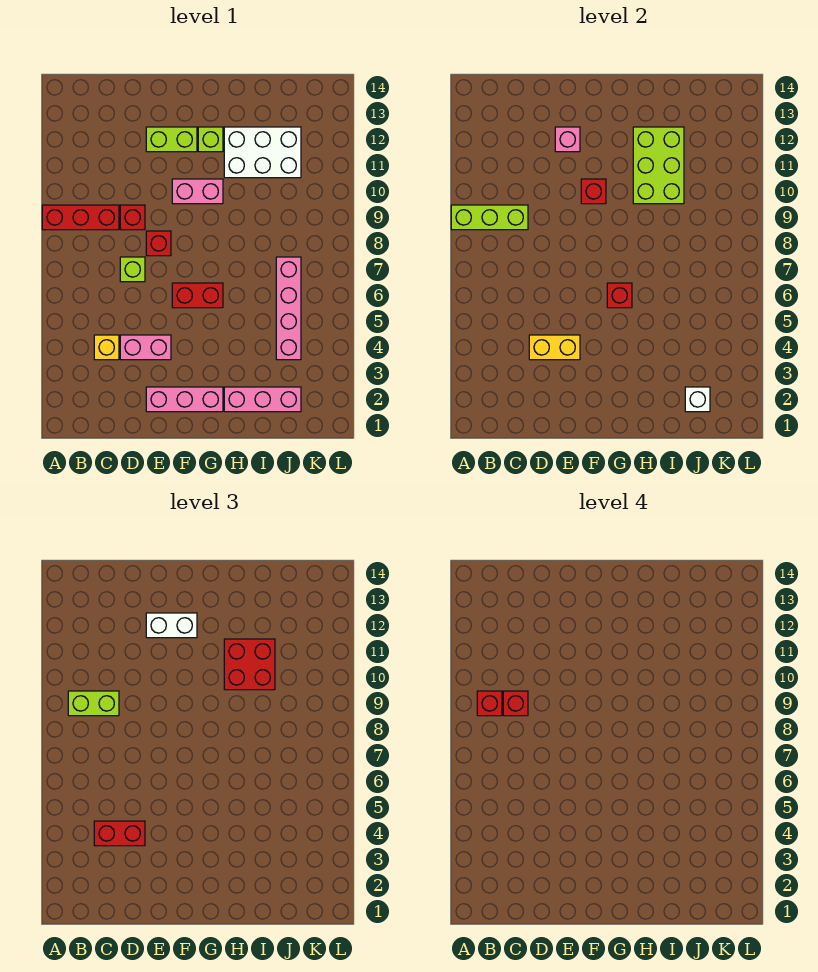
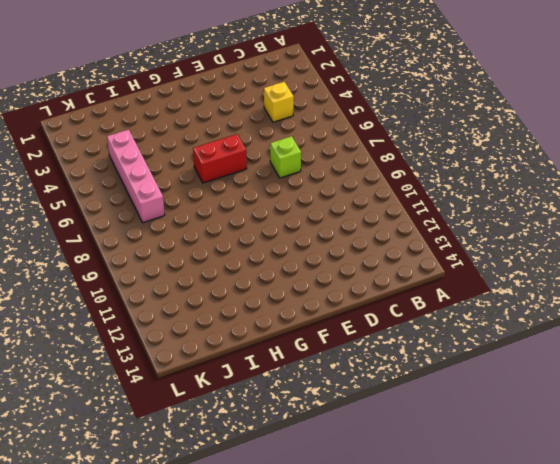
none -> red brick A9:C9 level 1
none -> pink brick D4:E4 level 1
none -> red brick D9 level 1

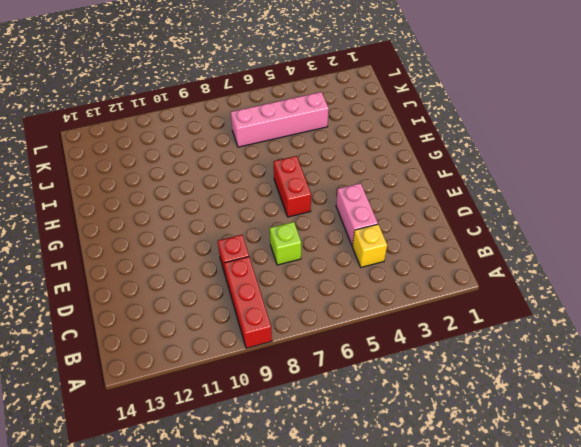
none -> pink brick E2:G2 level 1
none -> red brick E8 level 1
none -> lime brick E12:F12 level 1

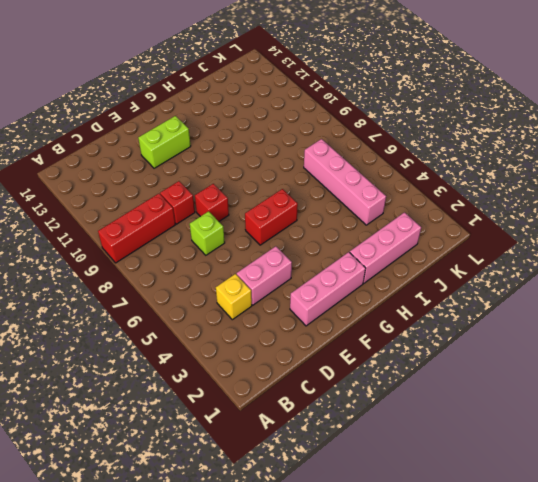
none -> pink brick F10:G10 level 1
none -> lime brick G12 level 1
none -> white brick H11:J12 level 1

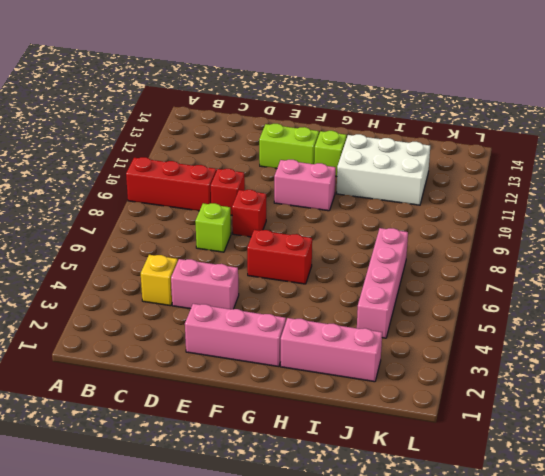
none -> lime brick A9:C9 level 2
none -> yellow brick D4:E4 level 2
none -> pink brick E12 level 2

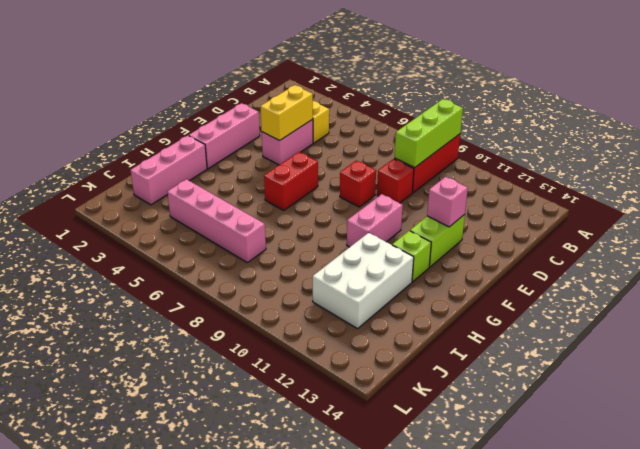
none -> lime brick D7 level 1
none -> red brick F10 level 2
none -> red brick G6 level 2

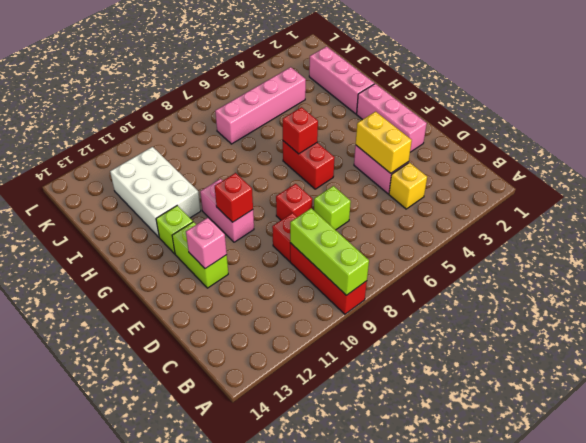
none -> lime brick H10:I12 level 2
none -> white brick J2 level 2
none -> lime brick B9:C9 level 3

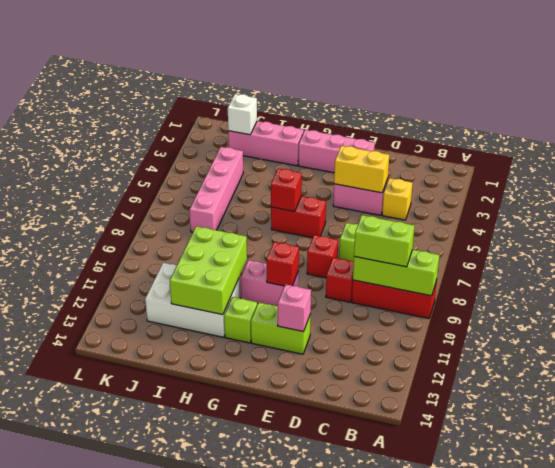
none -> red brick C4:D4 level 3
none -> white brick E12:F12 level 3
none -> red brick H10:I11 level 3

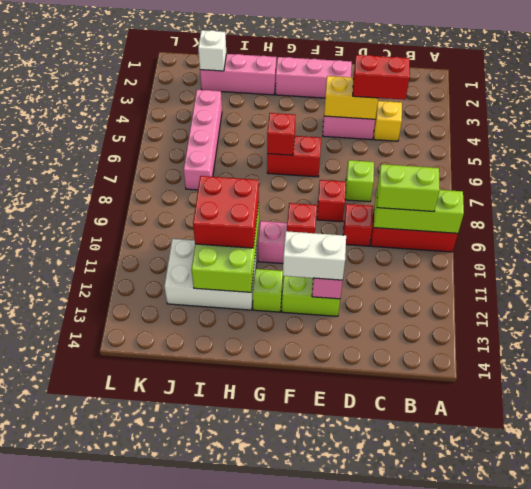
none -> red brick B9 level 4
none -> red brick C9 level 4

